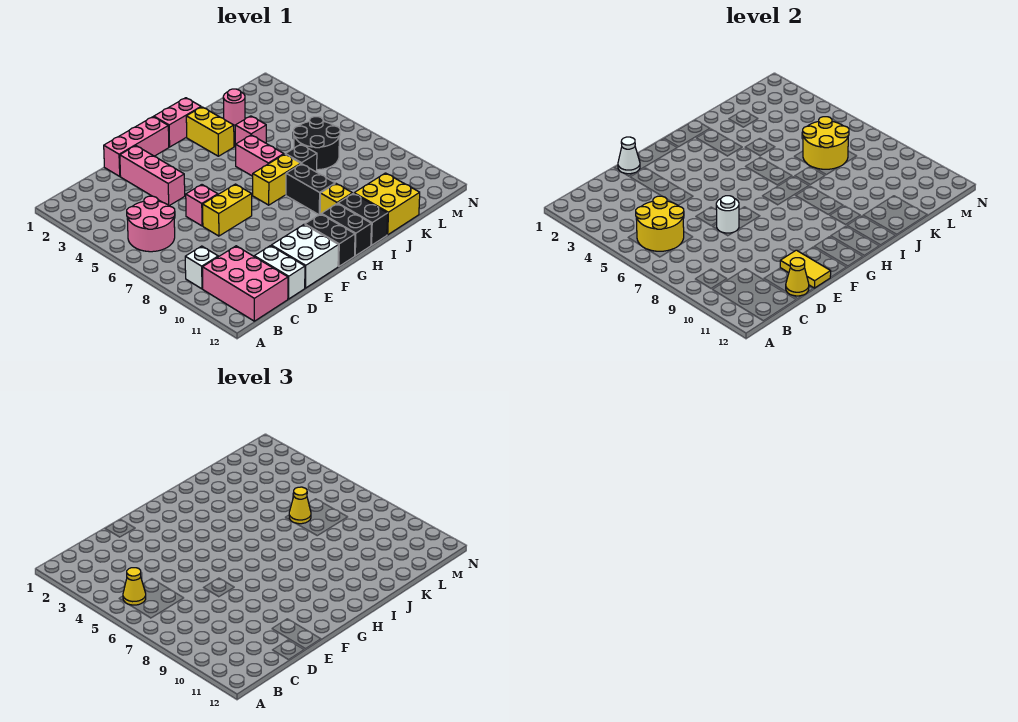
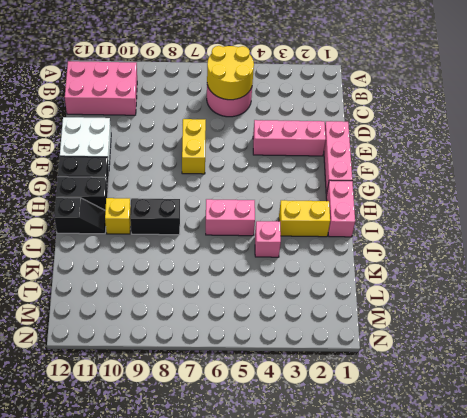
black slope I11:I12 level 1 top 12 -> black brick I11:I12 level 1
none -> white brick B9 level 1
none -> white brick D11:D12 level 1
none -> pink brick E6 level 1
none -> yellow brick H7:I7 level 1

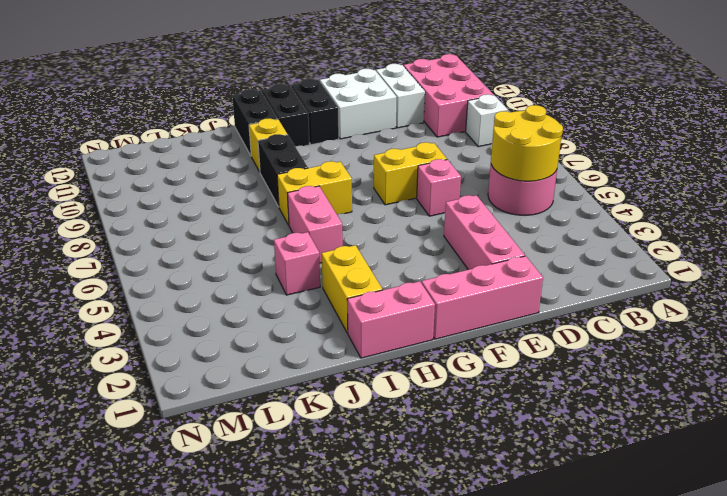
none -> black brick J7 level 1
none -> yellow brick J11:K12 level 1
none -> pink round brick K2 level 1
none -> black round brick K6:L7 level 1

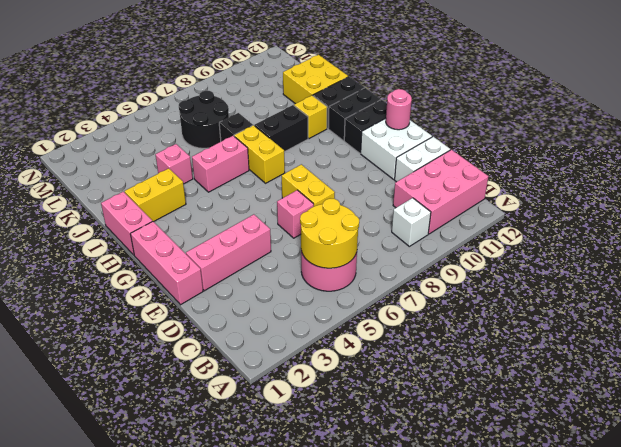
pink round brick F12 level 2 -> pink round brick K2 level 1
none -> yellow cone D12 level 2
none -> white cone E1 level 2
none -> white round brick E7 level 2
none -> yellow tile E11:E12 level 2

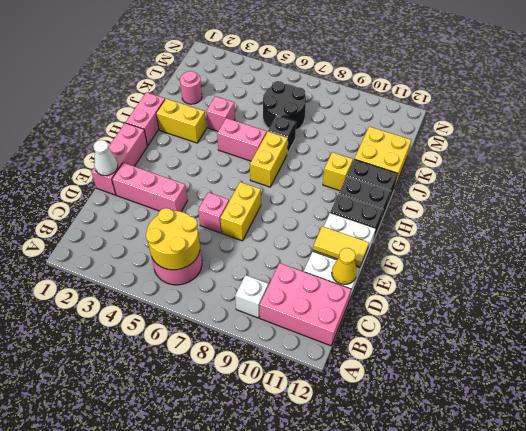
none -> black brick I8:I9 level 1
none -> white round brick E7 level 2
none -> yellow round brick K6:L7 level 2
none -> yellow cone B5 level 3

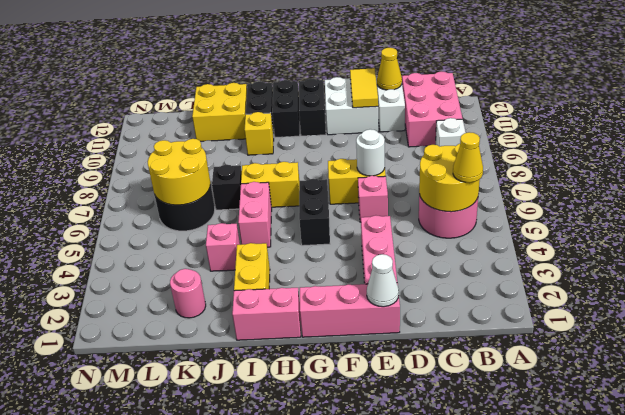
black brick G5:G6 level 1 -> black brick I8:I9 level 1
none -> yellow cone K6 level 3

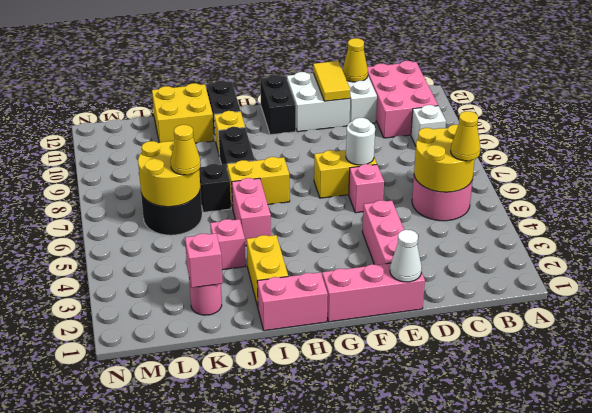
pink brick K2 level 2 -> none
none -> black brick H11:H12 level 1

